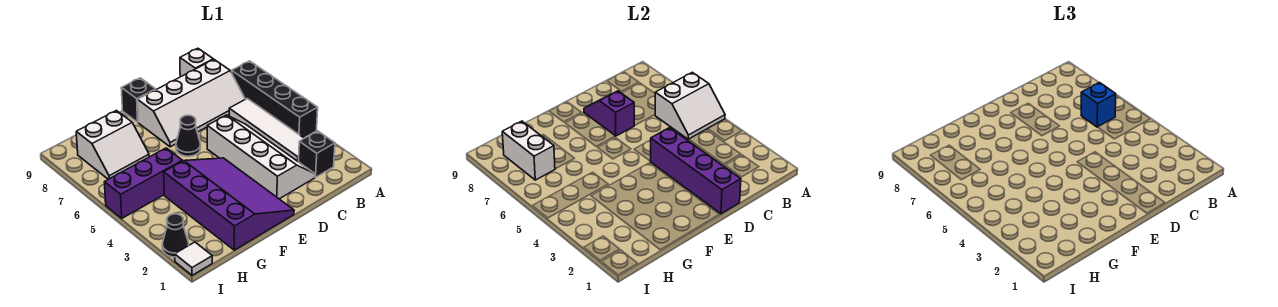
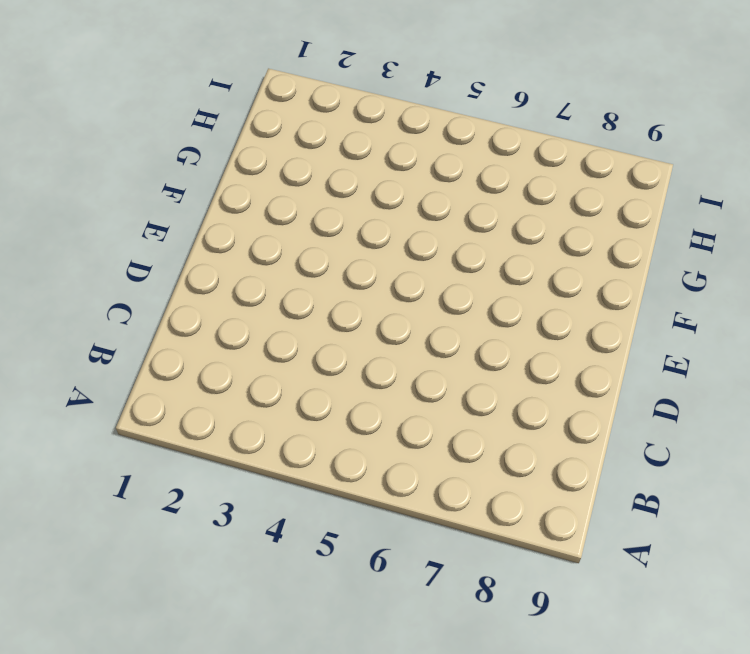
none -> black brick A4:A7 level 1
none -> black brick B2 level 1
none -> white tile B3:B6 level 1

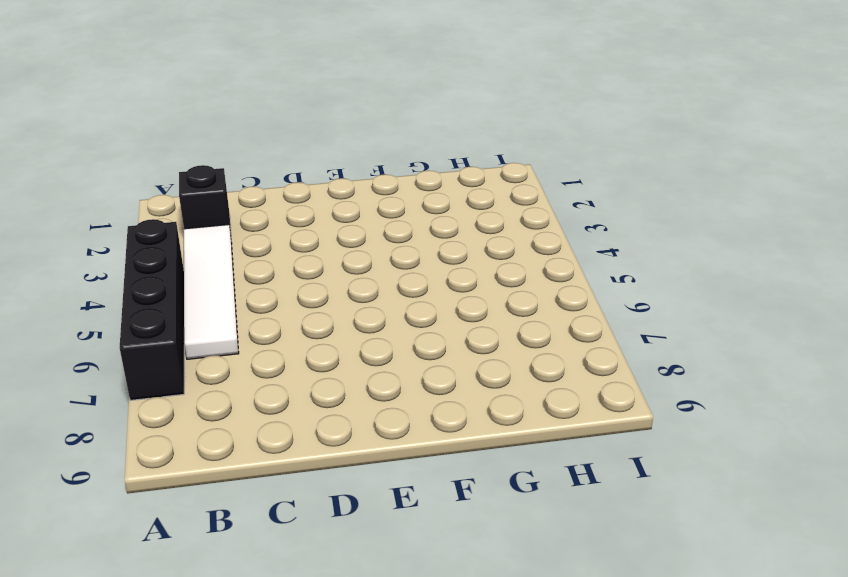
none -> white slope B7:E8 level 1 top 8
none -> white brick B9 level 1
none -> white slope C2:D5 level 1 top D

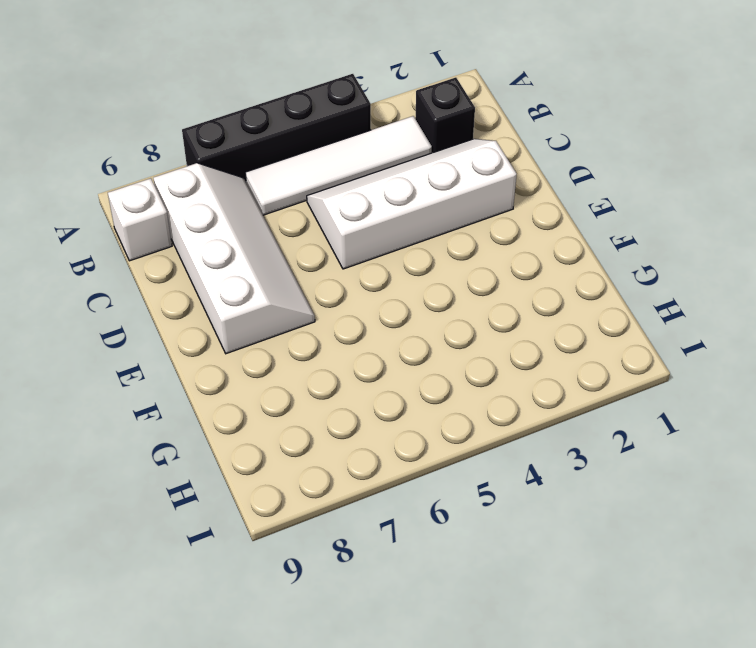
none -> purple slope E1:G4 level 1 top G
none -> black cone E6 level 1
none -> black brick E9 level 1

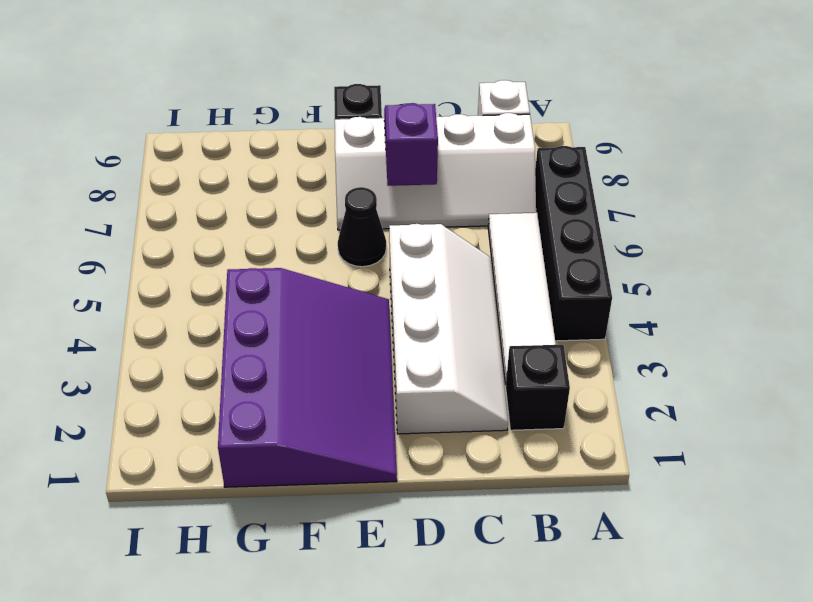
none -> purple brick G5:I5 level 1
none -> white slope G7:H8 level 1 top 8
none -> white tile I1 level 1

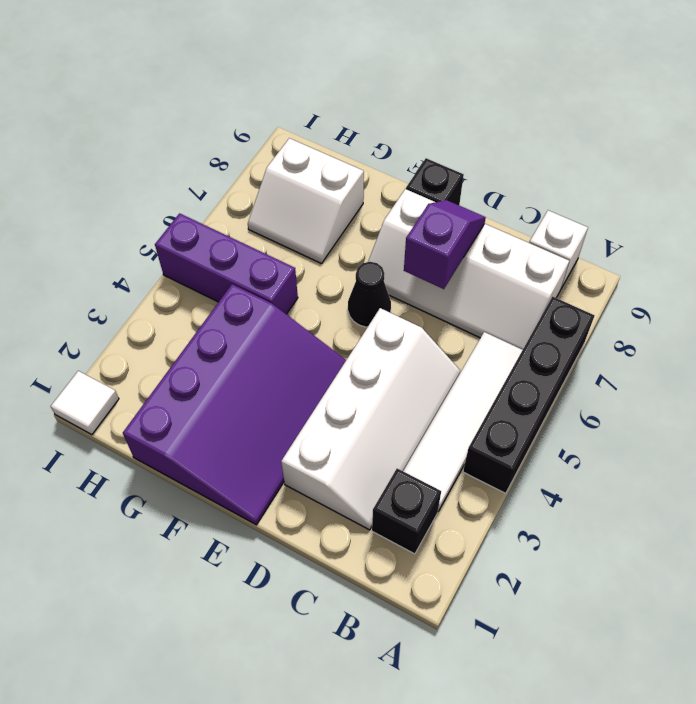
none -> black cone I2 level 1
none -> white slope A5:B6 level 2 top 6
none -> purple brick D1:D4 level 2

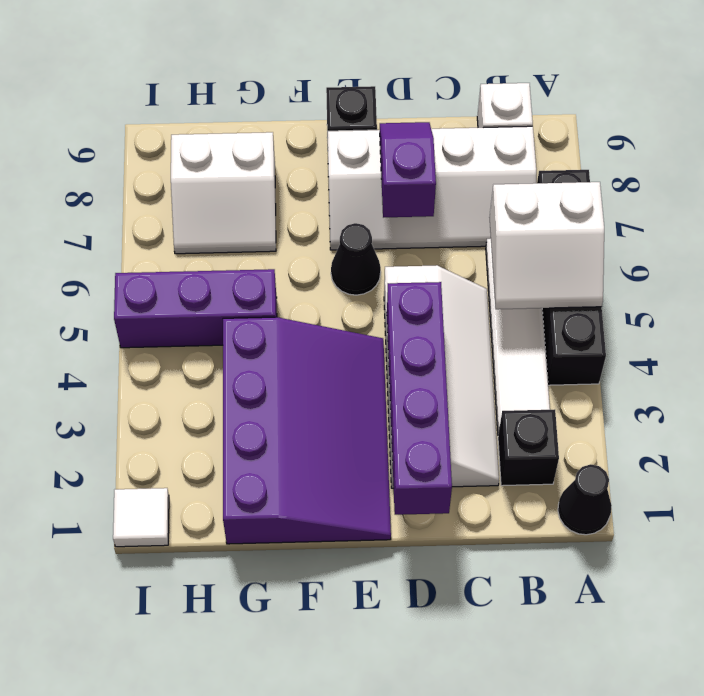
black cone A1 level 1 -> black cone I2 level 1
none -> white brick H7:H8 level 2
none -> blue brick B6 level 3

